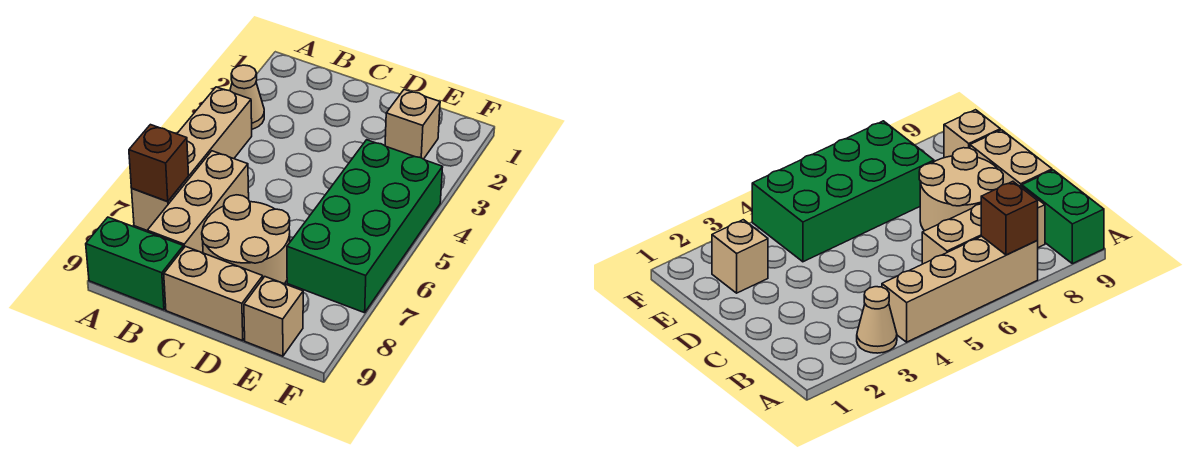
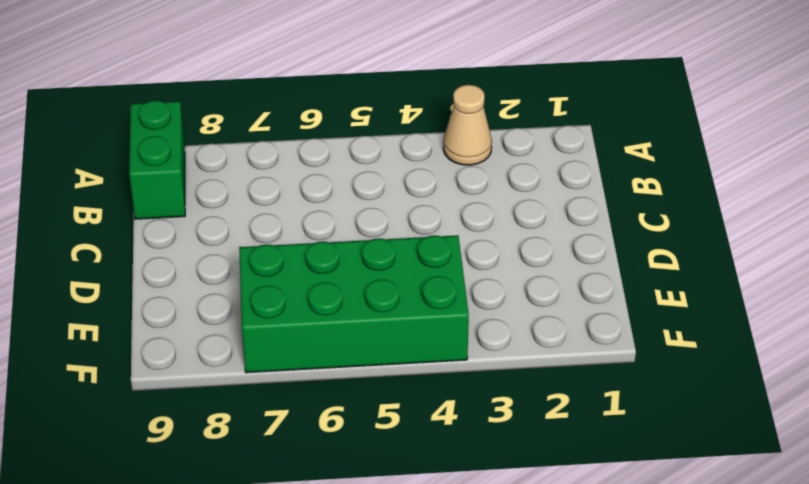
none -> tan brick A4:A7 level 1
none -> tan brick B6:B8 level 1

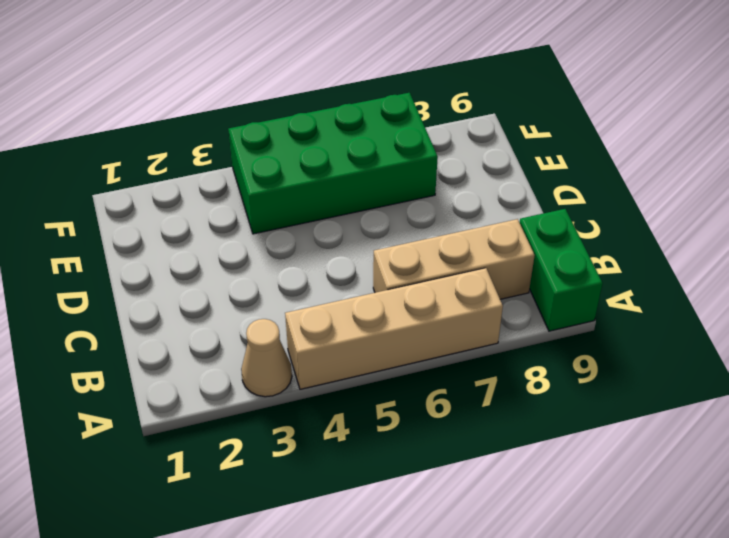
none -> tan round brick C7:D8 level 1
none -> tan brick C9:D9 level 1

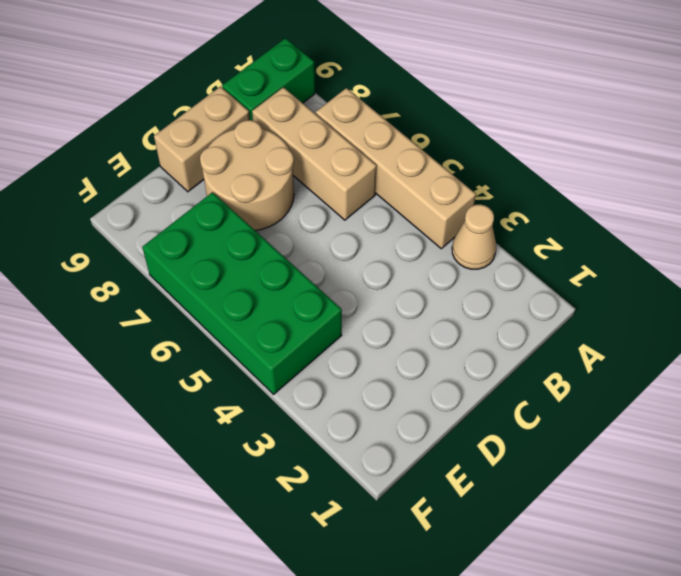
none -> tan brick E2 level 1
none -> tan brick E9 level 1

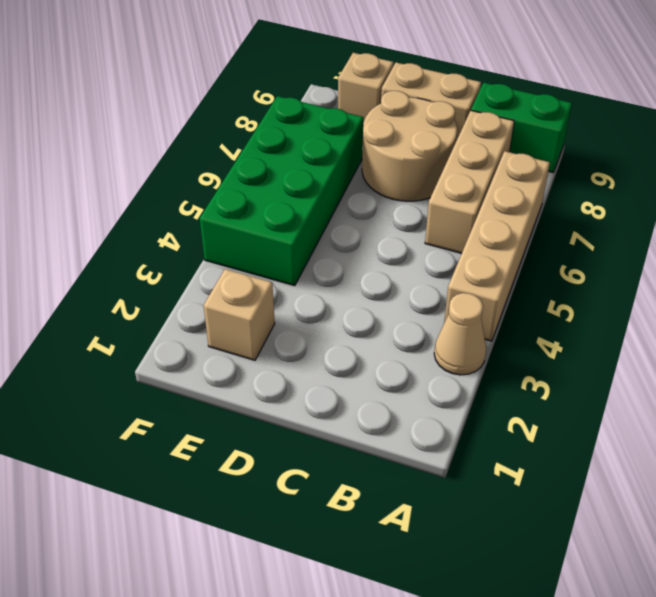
none -> brown brick A7 level 2

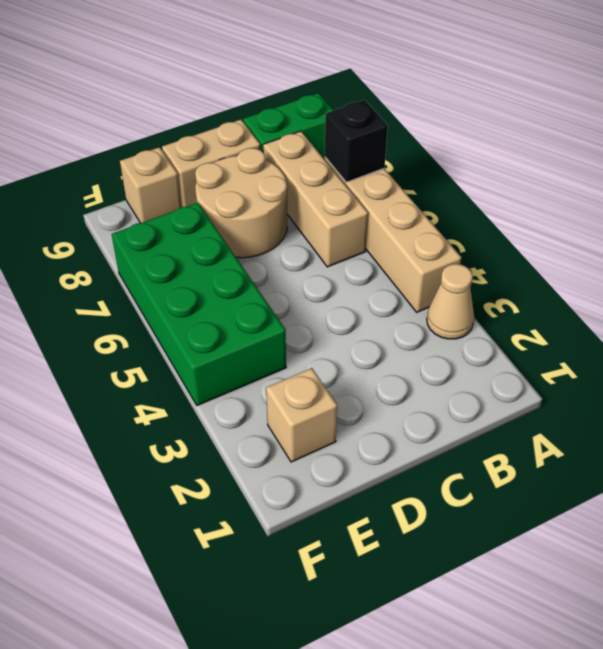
black brick A7 level 2 -> brown brick A7 level 2

